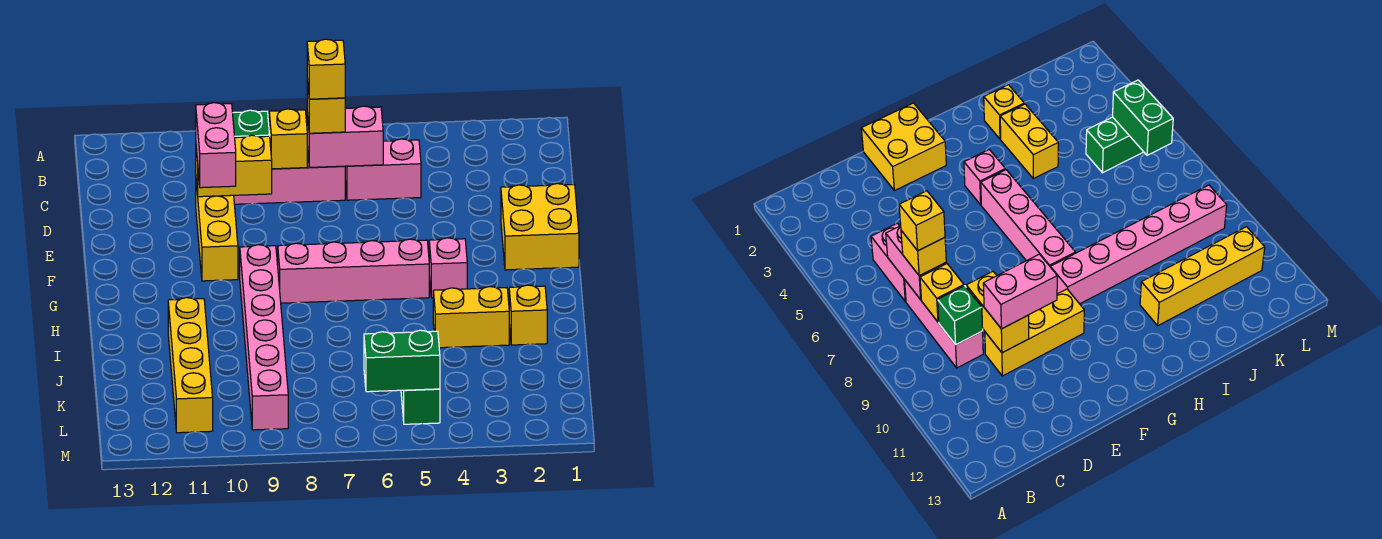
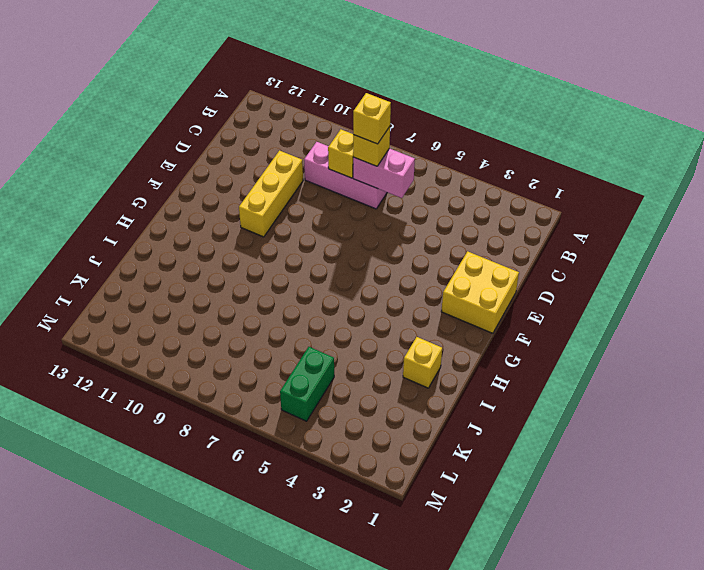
none -> pink brick C5:C6 level 1
none -> pink brick G4 level 1
none -> pink brick G5:G8 level 1

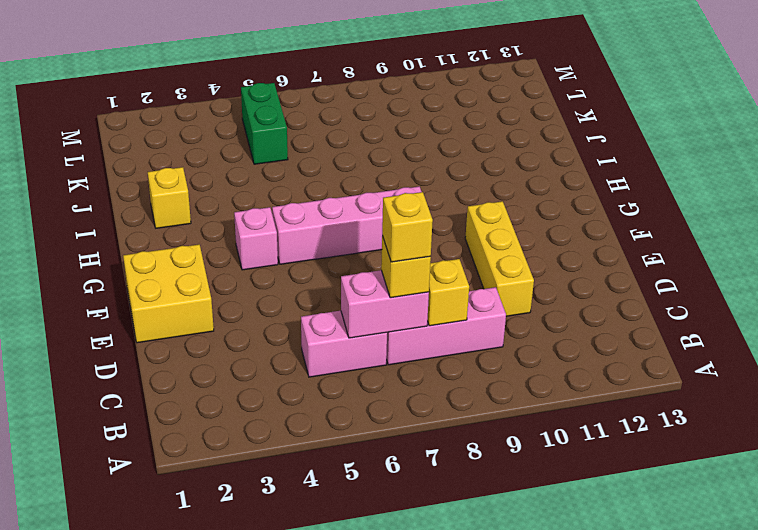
none -> pink brick G9:L9 level 1
none -> yellow brick I3:I4 level 1
none -> yellow brick I11:L11 level 1

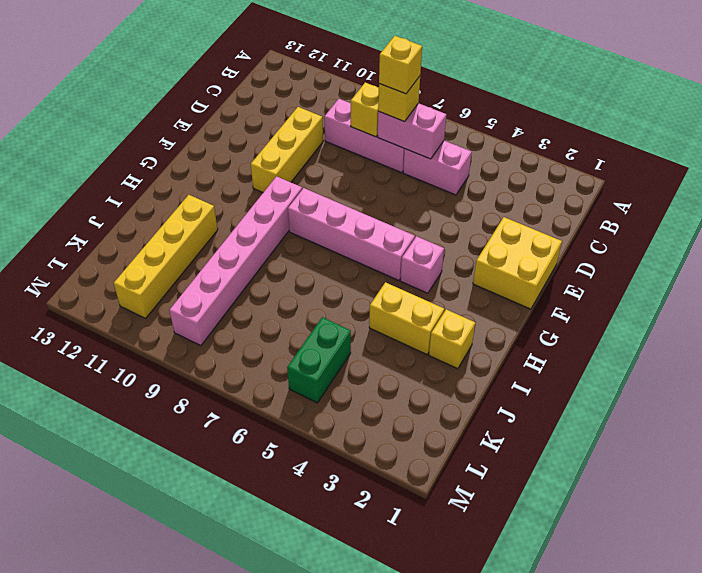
none -> green brick C9 level 2
none -> yellow brick D9:D10 level 2
none -> green brick L5:L6 level 2

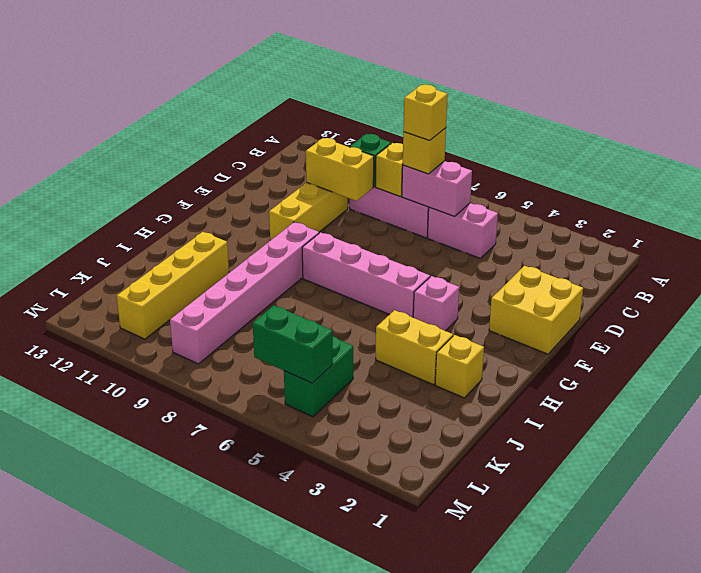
none -> pink brick D10:E10 level 3

